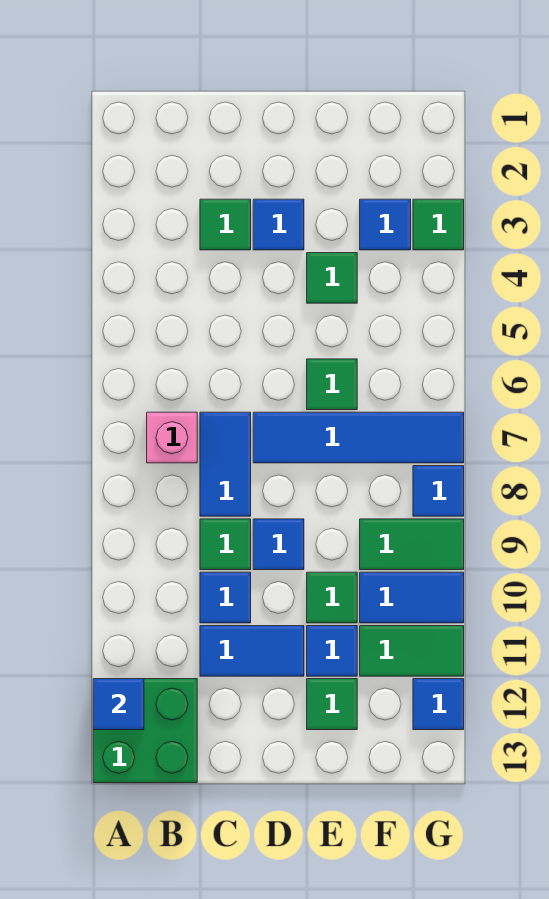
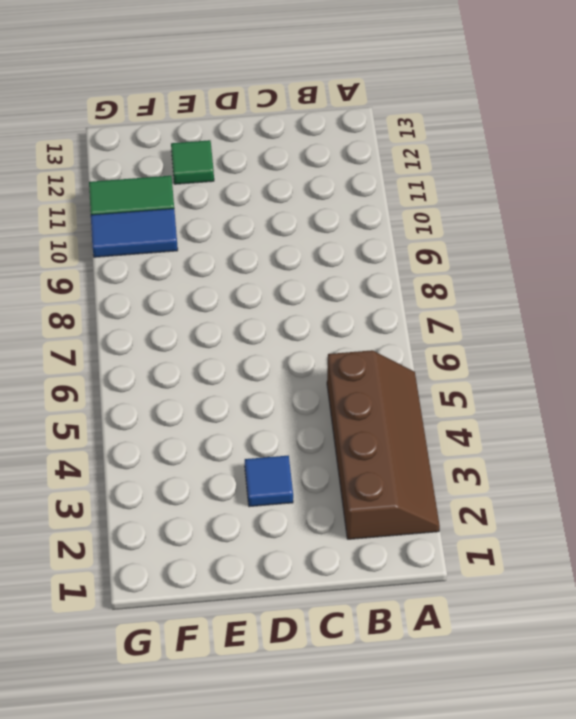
brown slope A2:B5 level 1 top B -> none
none -> green brick A12:B13 level 1
none -> pink brick B7 level 1
none -> green tile C3 level 1

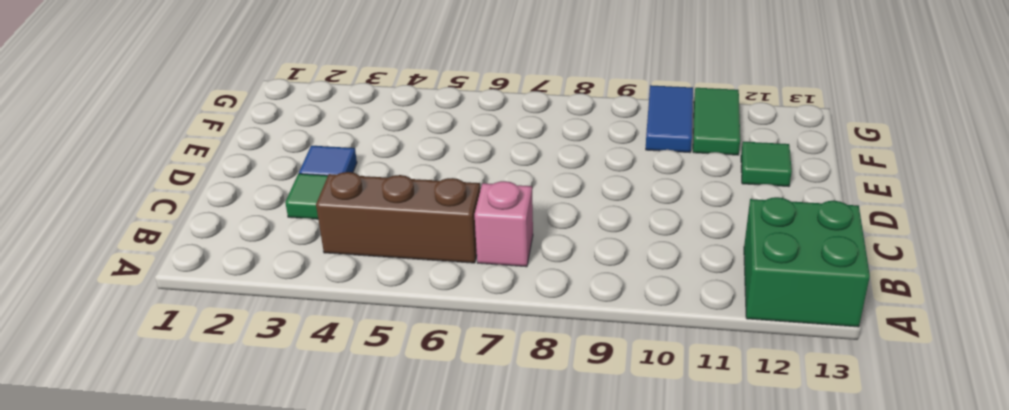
brown brick B4:B6 level 1 -> none
none -> blue tile C7:C8 level 1
none -> green tile C9 level 1
none -> blue tile C10 level 1

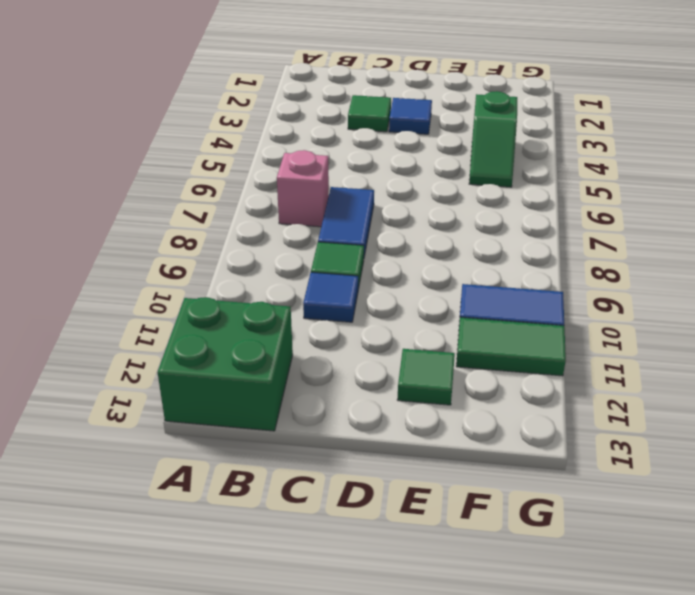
green slope F4:F5 level 1 top 4 -> none
none -> blue tile C11:D11 level 1
none -> blue tile D7:G7 level 1
none -> blue tile D9 level 1

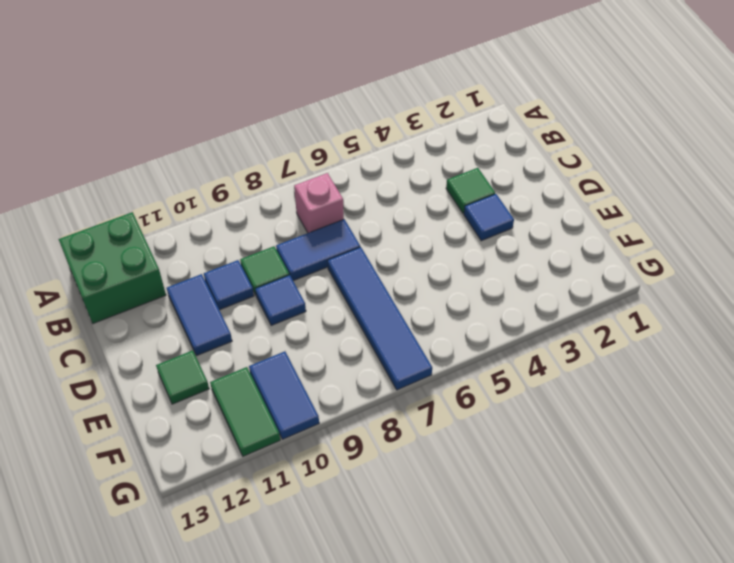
none -> green tile E4 level 1
none -> green tile E6 level 1
none -> green tile E10 level 1

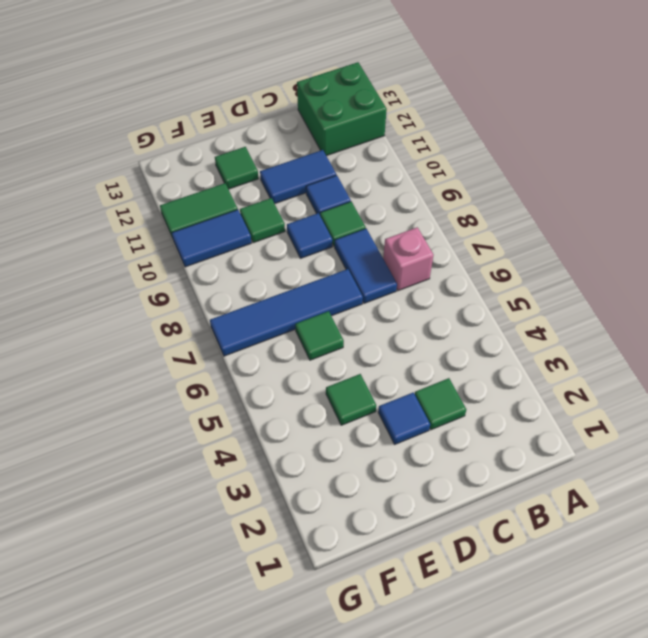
none -> blue tile E11 level 1
none -> blue tile F3 level 1
none -> green tile F9:G9 level 1

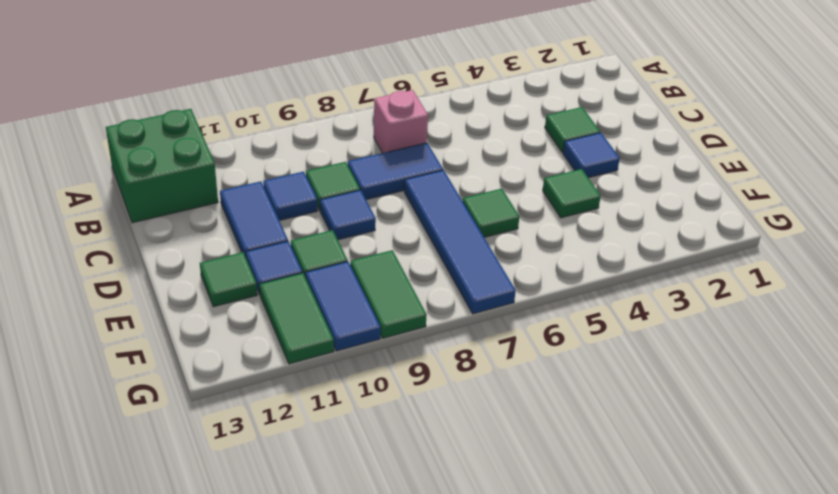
none -> blue tile F3 level 1
none -> green tile G3 level 1
none -> blue tile G8 level 1

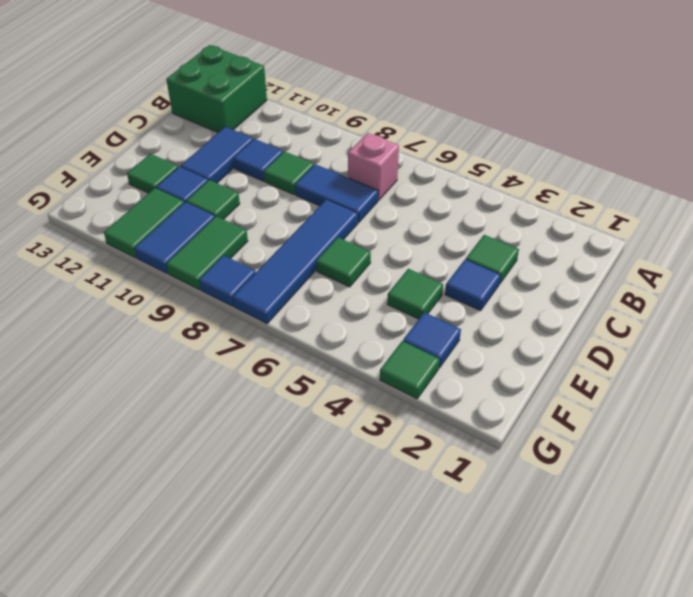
none -> blue tile D9 level 1
none -> blue tile G12 level 1
none -> blue tile A12 level 2

